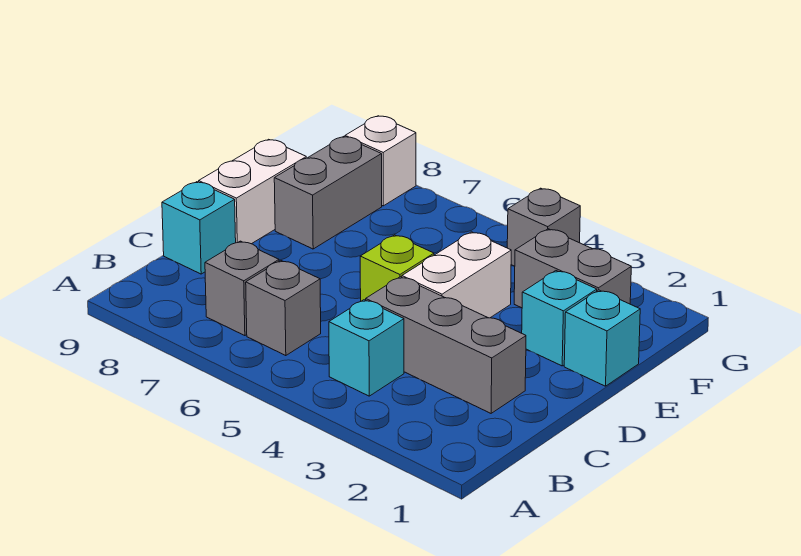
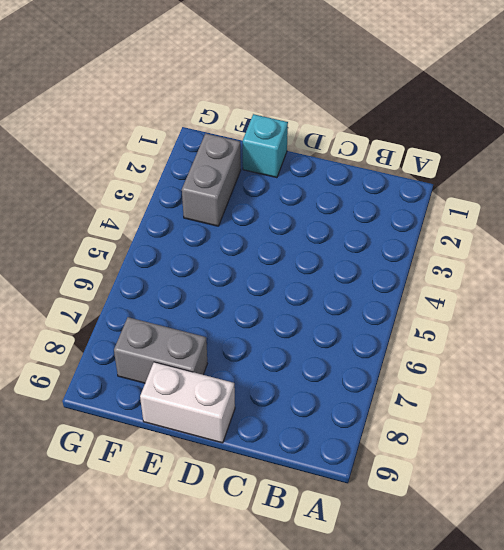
none -> cyan brick B4 level 1
none -> grey brick B6 level 1
none -> grey brick B7 level 1

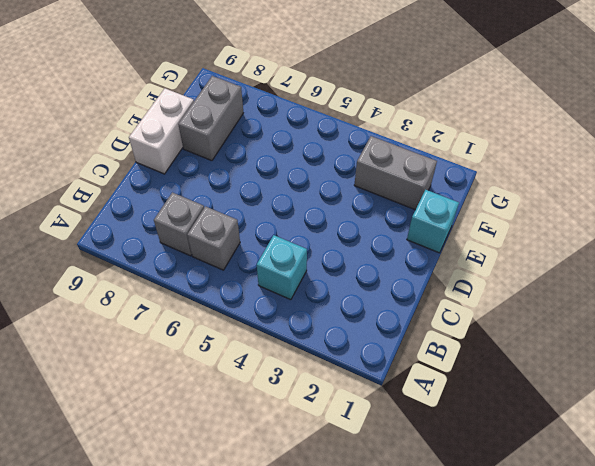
none -> grey brick C2:C4 level 1
none -> cyan brick C9 level 1
none -> white brick D4:E4 level 1

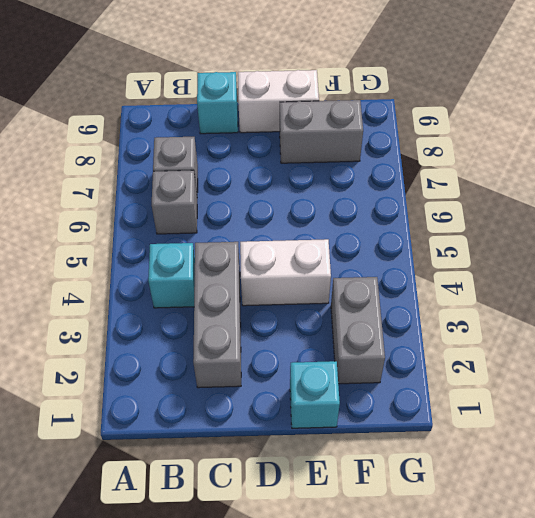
none -> lime brick D5 level 1
none -> cyan brick E2 level 1
none -> grey brick G4 level 1

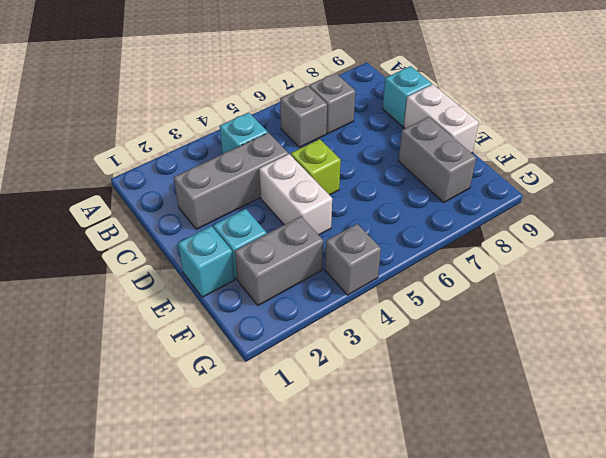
none -> white brick G8 level 1

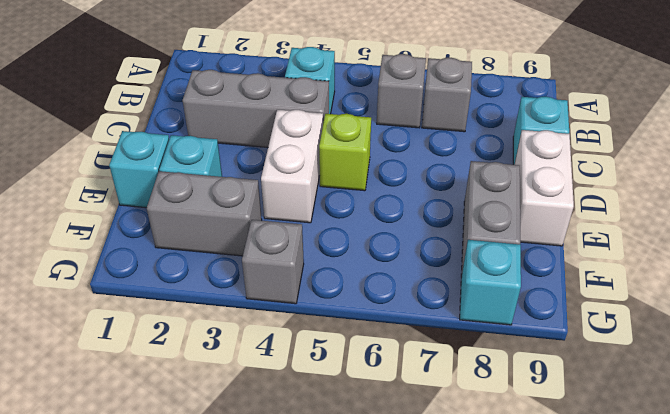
cyan brick G8 level 1 -> white brick G8 level 1

